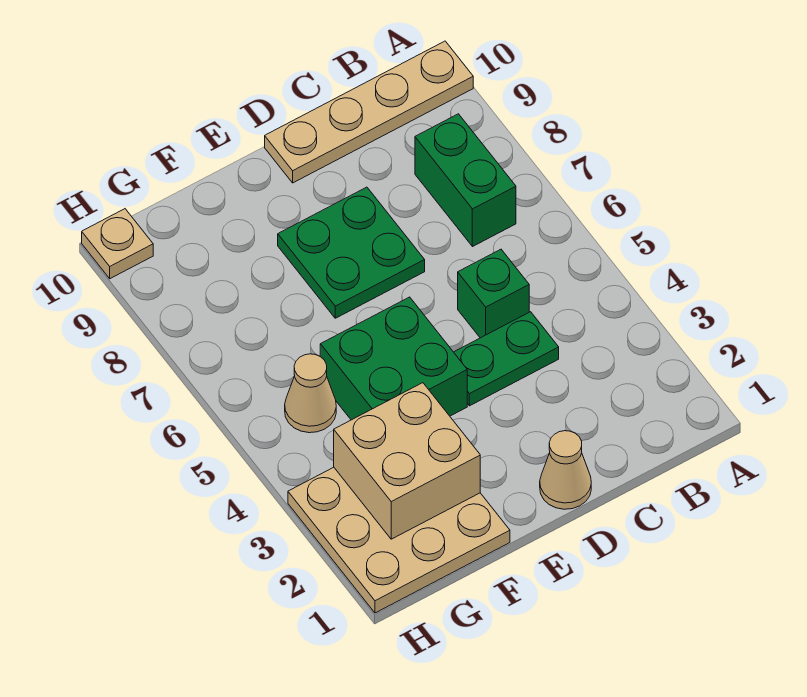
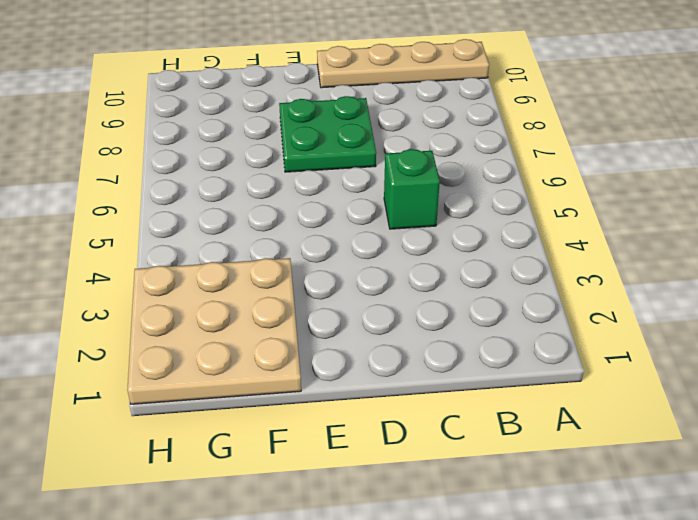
none -> green brick B7:B8 level 1
none -> green plate C4:D4 level 1

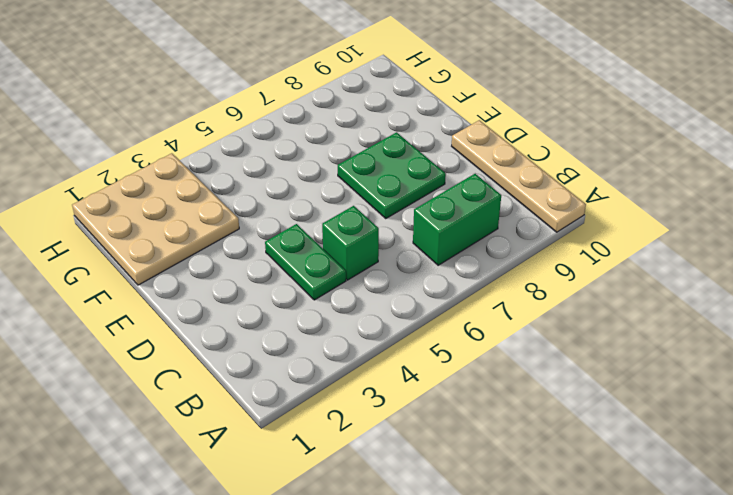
none -> tan cone D1 level 1
none -> green brick E4:F5 level 1

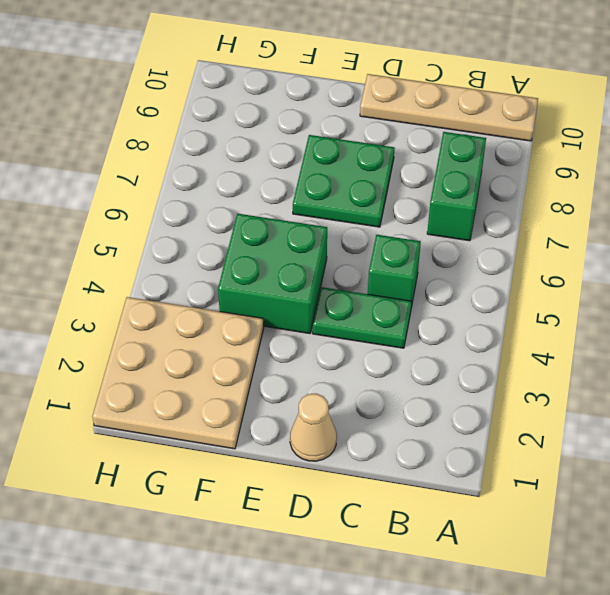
none -> tan cone G5 level 1
none -> tan plate H10 level 1

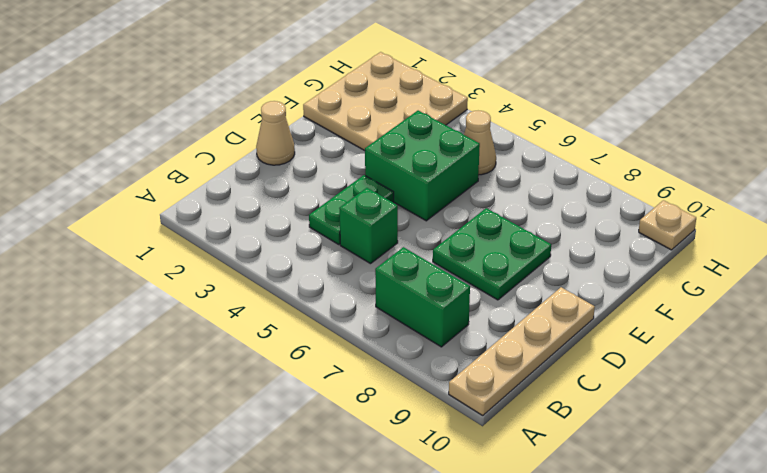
none -> tan brick F2:G3 level 2

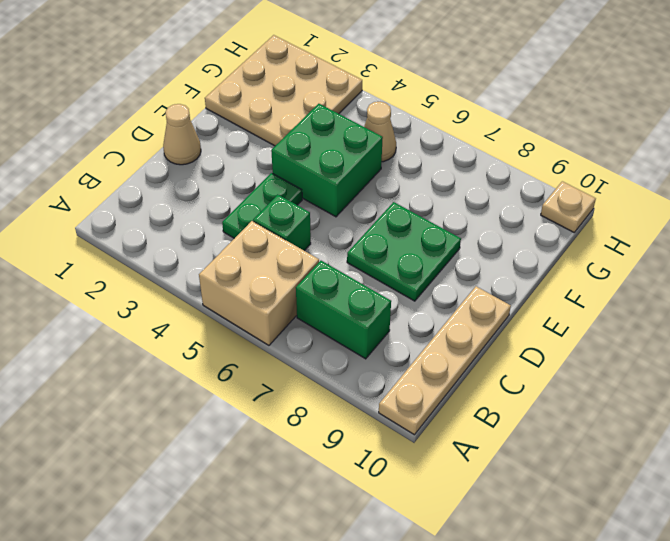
tan brick A5:B6 level 1 -> tan brick F2:G3 level 2

